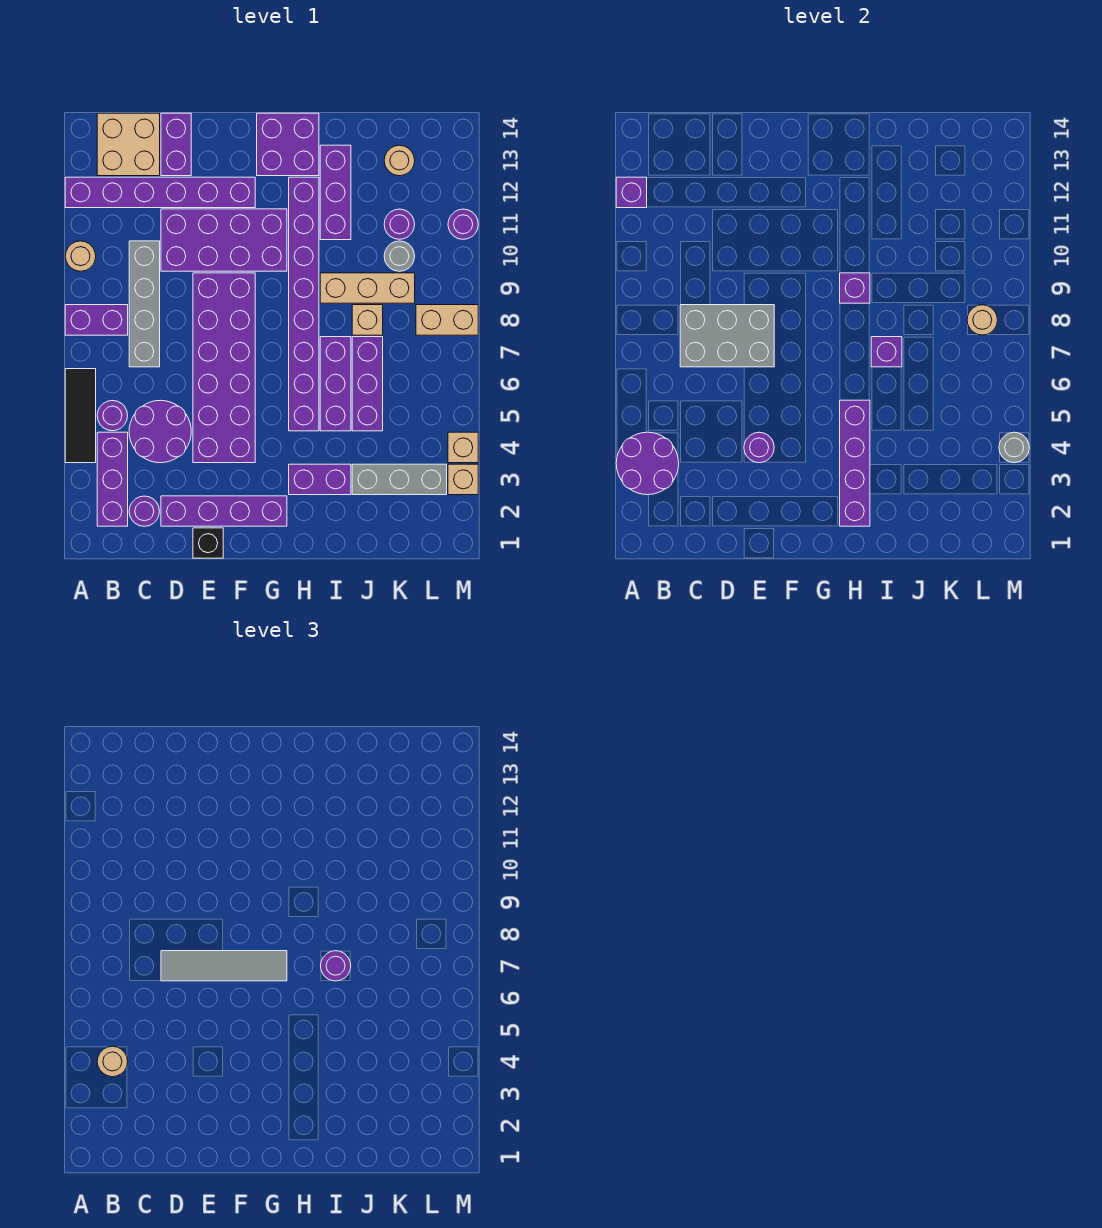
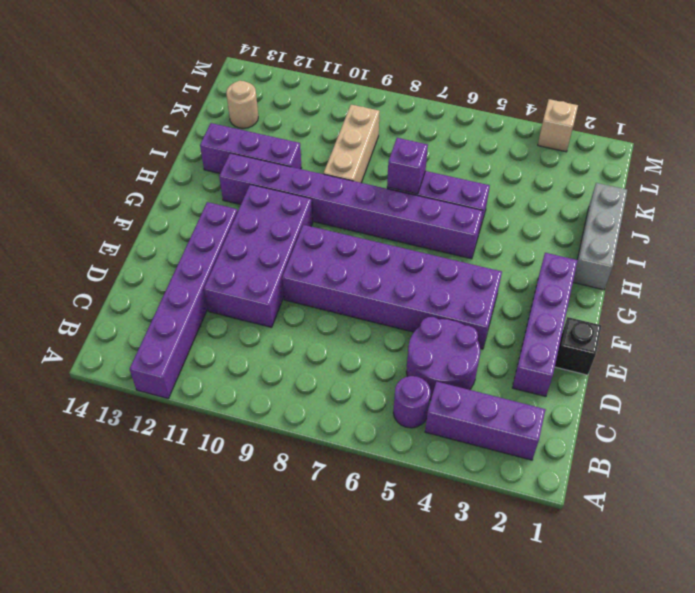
grey brick H1:J1 level 1 -> grey brick J3:L3 level 1
none -> black tile A4:A6 level 1
none -> purple brick A8:B8 level 1
none -> tan round brick A10 level 1
none -> tan brick B13:C14 level 1

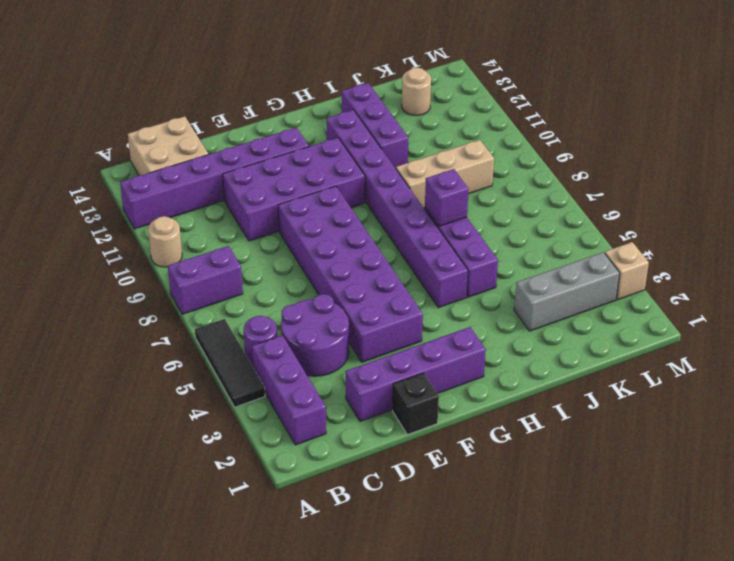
none -> purple round brick C2 level 1
none -> grey brick C7:C10 level 1
none -> purple brick D13:D14 level 1
none -> purple brick G13:H14 level 1

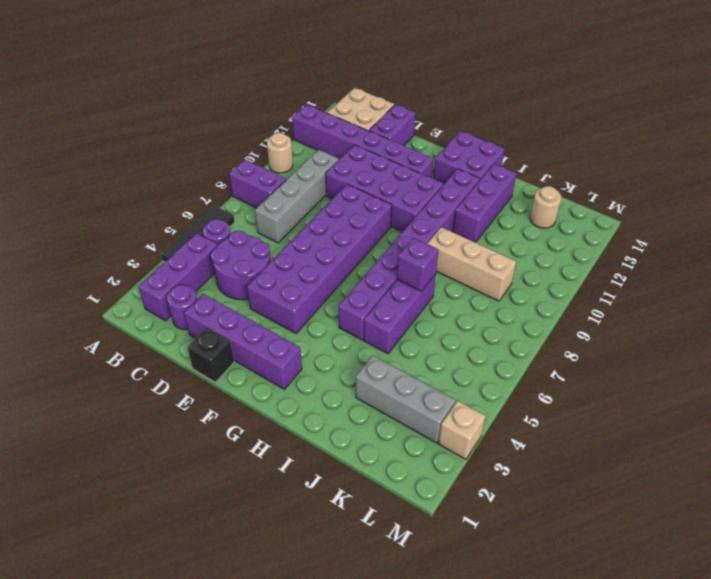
none -> purple brick H3:I3 level 1
none -> purple brick J5:J7 level 1
none -> tan brick J8 level 1
none -> grey round brick K10 level 1

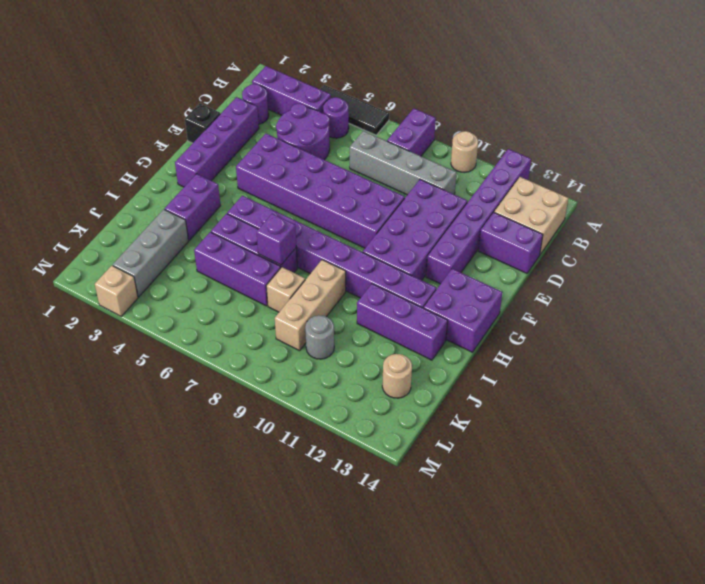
none -> purple round brick K11 level 1
none -> tan brick L8:M8 level 1
none -> tan brick M4 level 1
none -> purple round brick M11 level 1

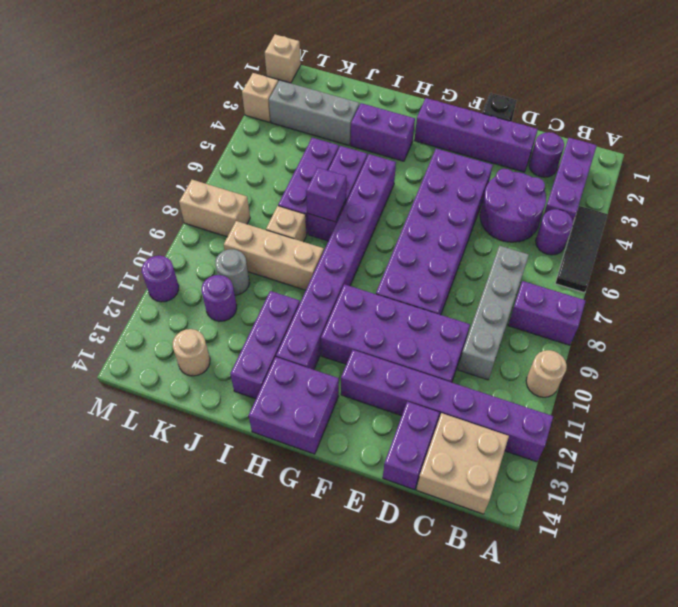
tan brick M1 level 1 -> tan brick M4 level 1
none -> purple round brick A3:B4 level 2
none -> purple brick A12 level 2
none -> grey brick C7:E8 level 2
none -> purple round brick E4 level 2

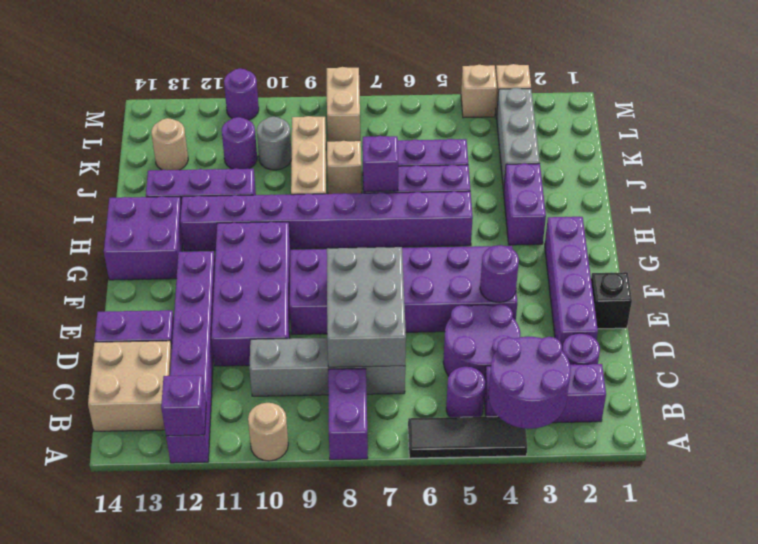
none -> purple brick H2:H5 level 2
none -> purple brick H9 level 2
none -> tan round brick L8 level 2
none -> grey round brick M4 level 2

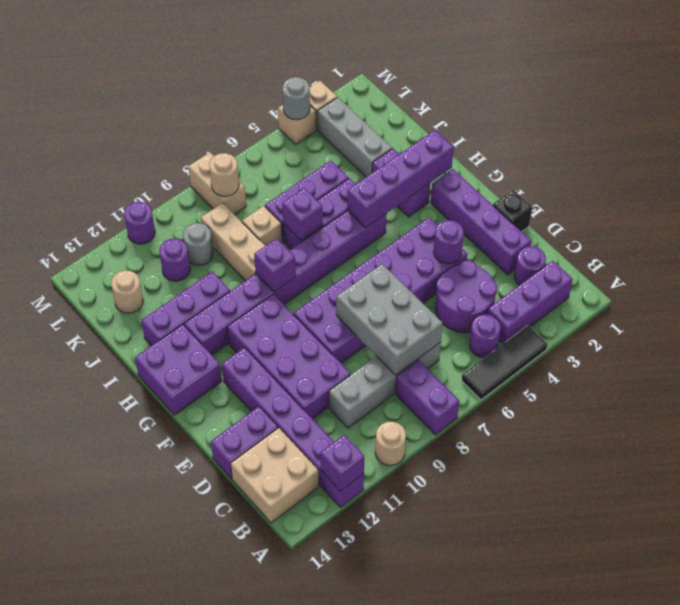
none -> purple round brick A3:B4 level 2
none -> tan round brick B4 level 3
none -> grey tile D7:G7 level 3
none -> purple round brick I7 level 3

